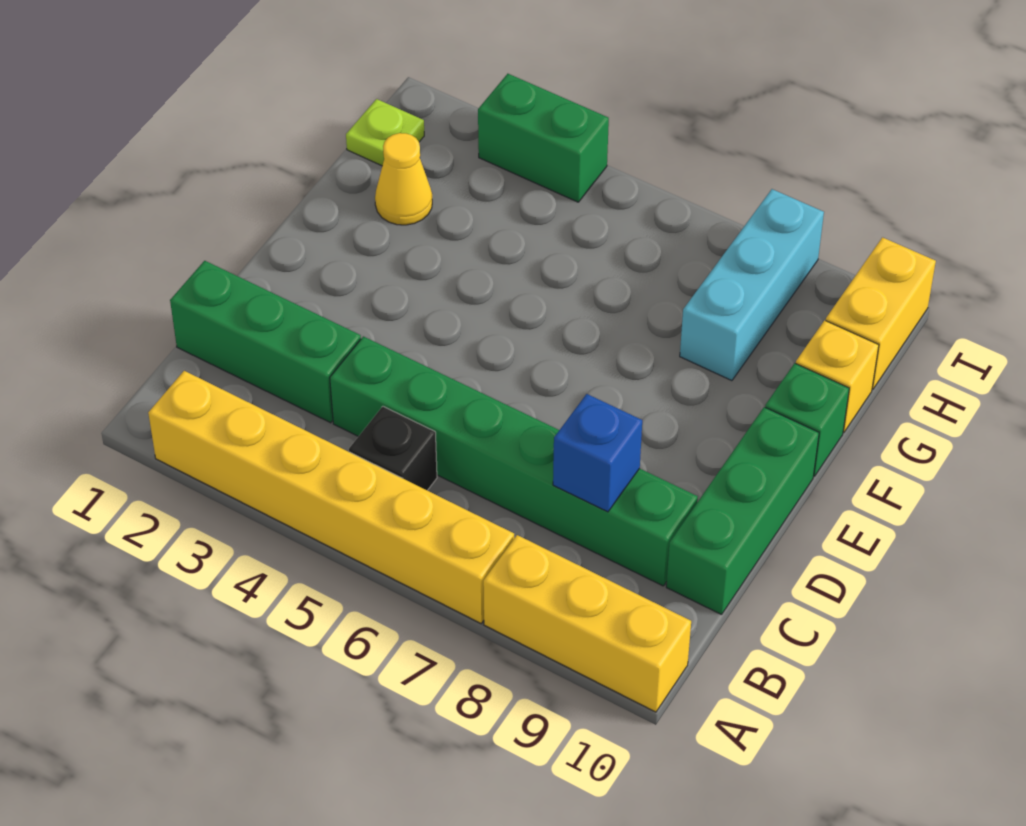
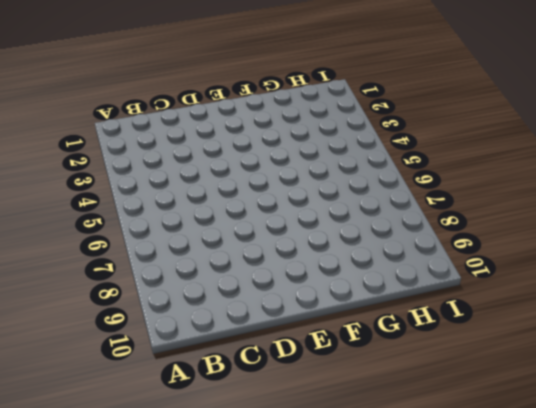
none -> yellow brick A2:A7 level 1
none -> yellow brick A8:A10 level 1
none -> black brick B5 level 1

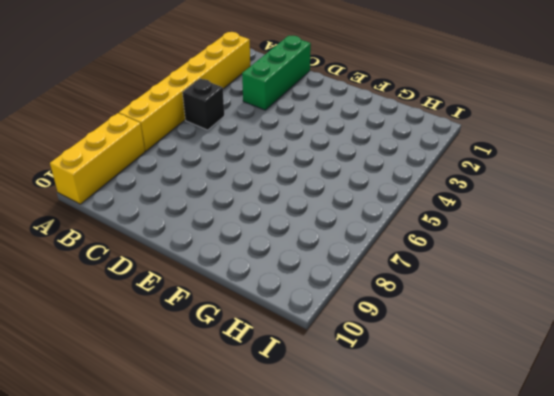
none -> green brick C4:C9 level 1
none -> green brick C10:E10 level 1
none -> green brick F10 level 1

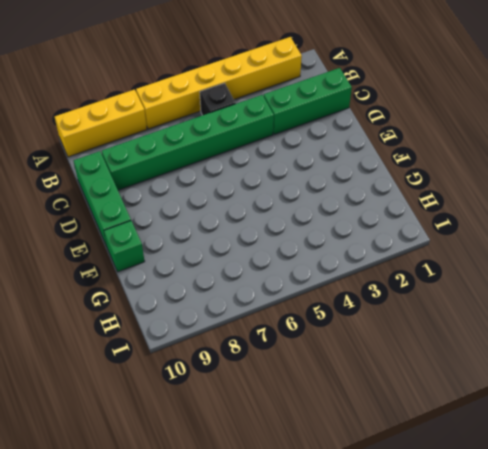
none -> yellow cone G2 level 1
none -> cyan brick G8:I8 level 1
none -> yellow brick G10 level 1

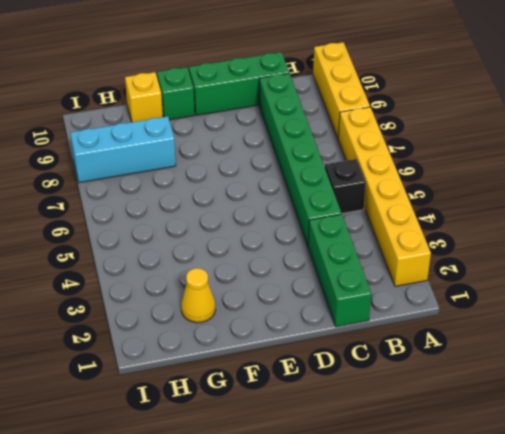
none -> lime plate H1 level 1
none -> yellow brick H10:I10 level 1
none -> green brick I3:I4 level 1

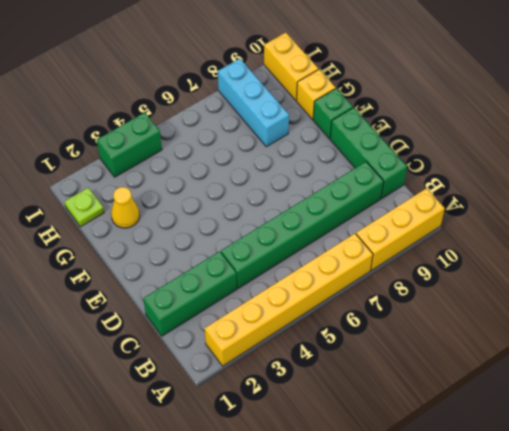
none -> black brick B5 level 1
none -> blue brick C8 level 2

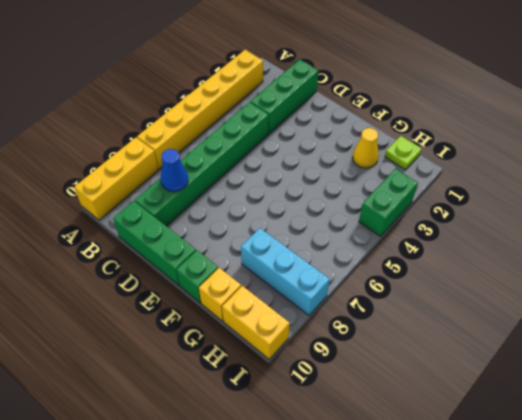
blue cone C8 level 2 -> blue brick C8 level 2
none -> black brick B5 level 1

